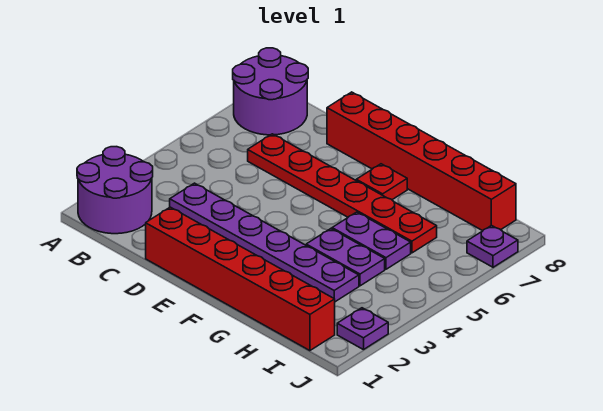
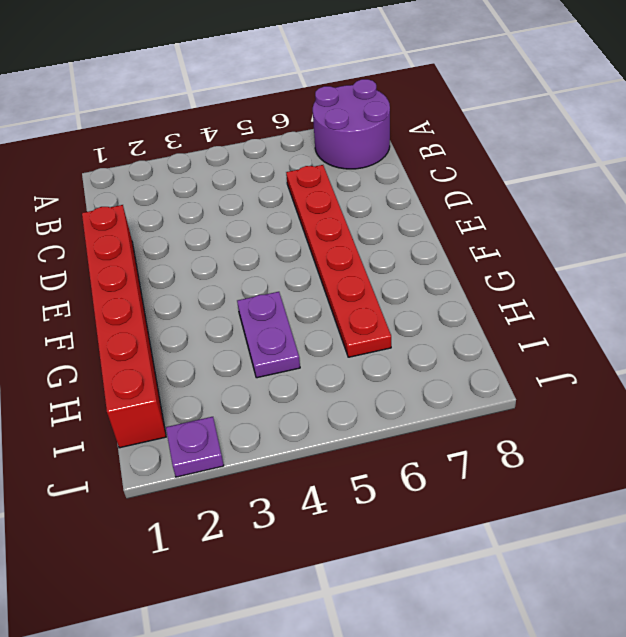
none -> purple round brick A1:B2 level 1
none -> purple plate C3:H3 level 1

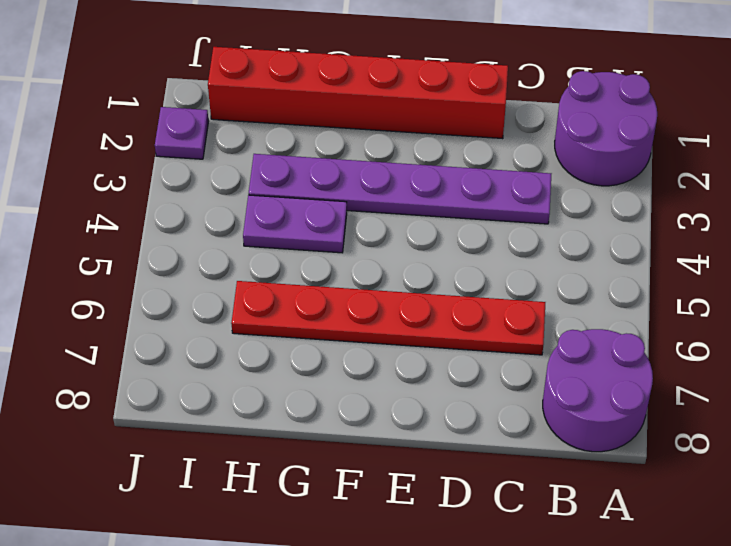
none -> red brick D8:I8 level 1
none -> red plate F7 level 1

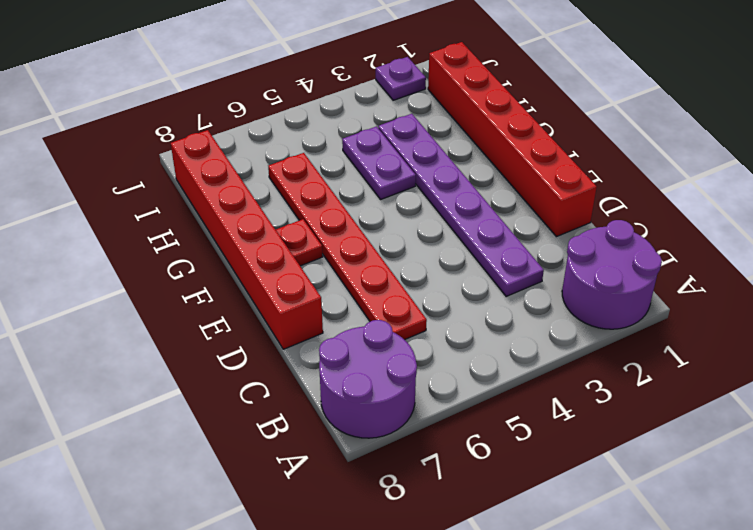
none -> purple plate G5:H5 level 1
none -> purple plate J7 level 1

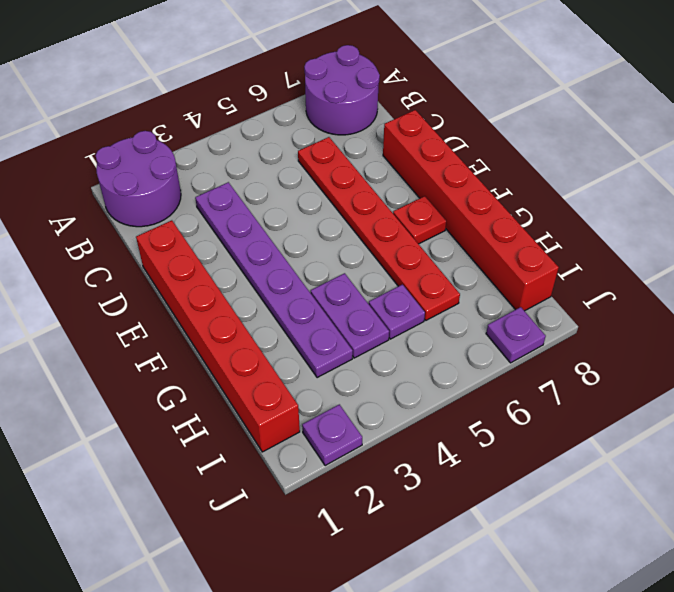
purple plate H5 level 1 -> purple plate G5:H5 level 1

